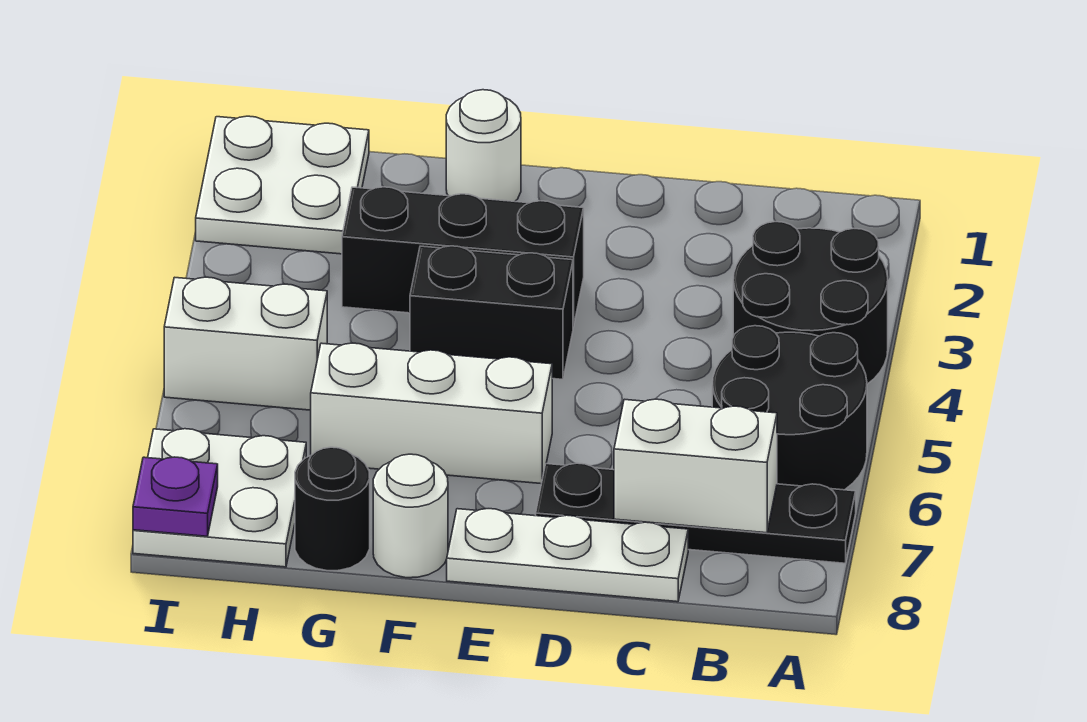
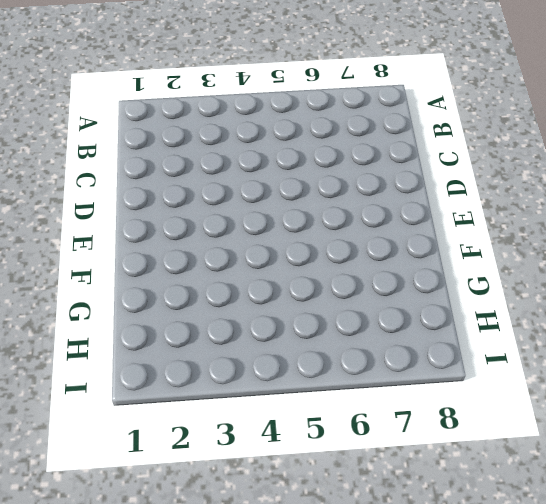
none -> black round brick A3:B4 level 1
none -> black round brick A5:B6 level 1
none -> black plate A7:D7 level 1

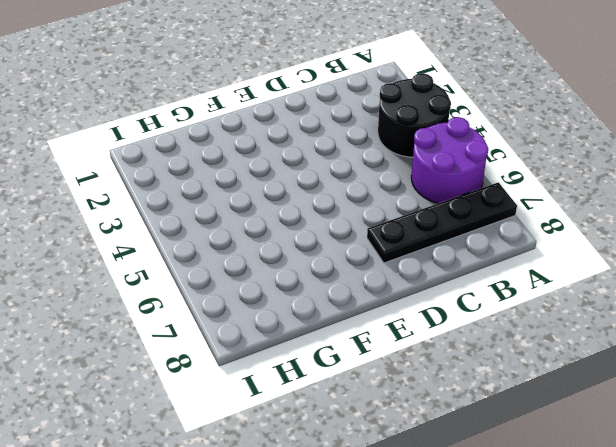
purple round brick A5:B6 level 1 -> black round brick A5:B6 level 1
none -> white plate C8:E8 level 1
none -> black brick E3:G3 level 1
none -> black brick E4:F4 level 1

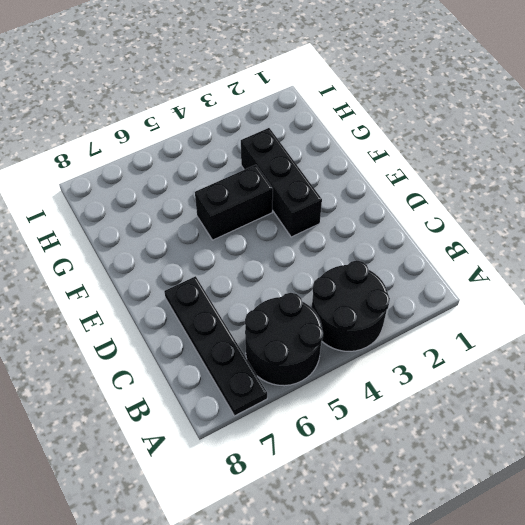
black brick F4:F5 level 1 -> black brick E4:F4 level 1
none -> white plate C8:E8 level 1
none -> white brick E6:G6 level 1
none -> white round brick F1 level 1

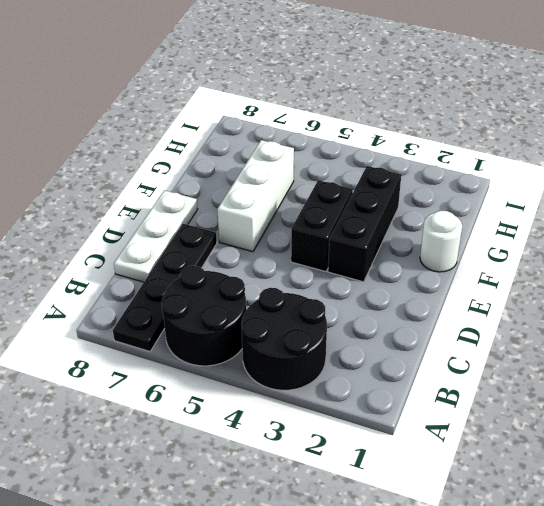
none -> white round brick F8 level 1
none -> black round brick G8 level 1
none -> white plate H1:I2 level 1

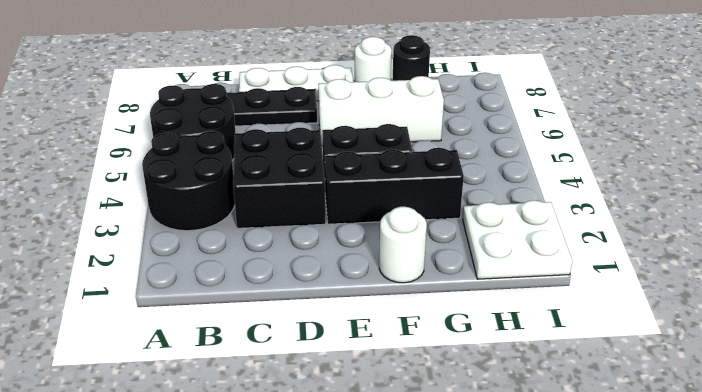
black brick C3:D4 level 1 -> none
none -> white brick H5:I5 level 1
none -> white plate H7:I8 level 1
none -> white brick B7:C7 level 2

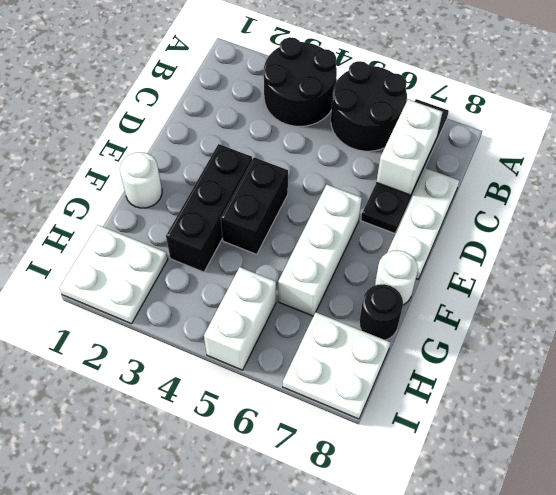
none -> purple plate I8 level 2

